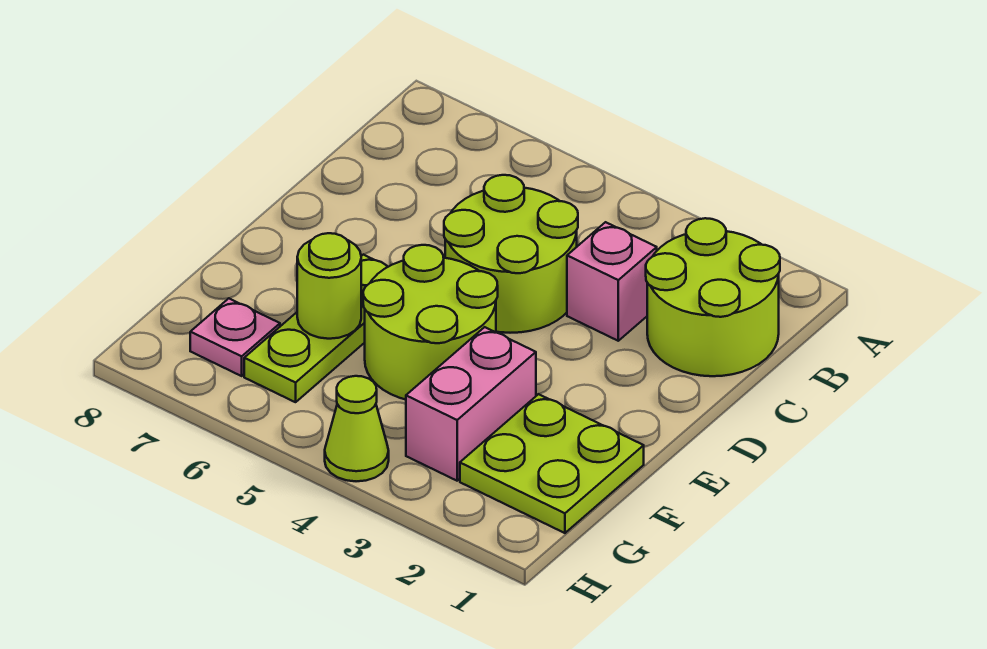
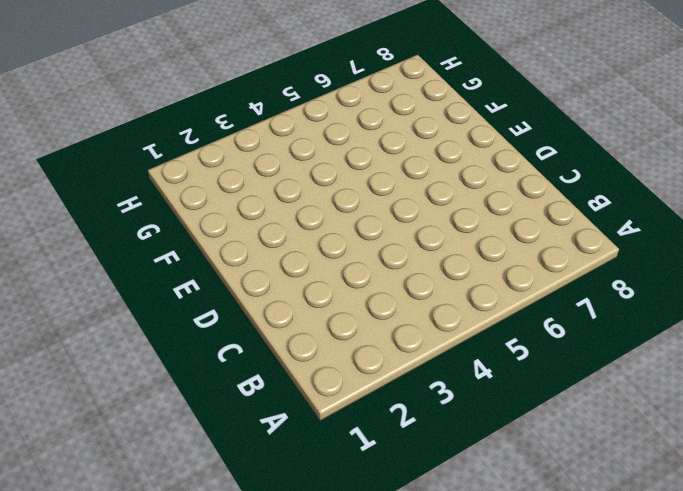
none -> lime round brick B1:C2 level 1
none -> pink brick C3 level 1

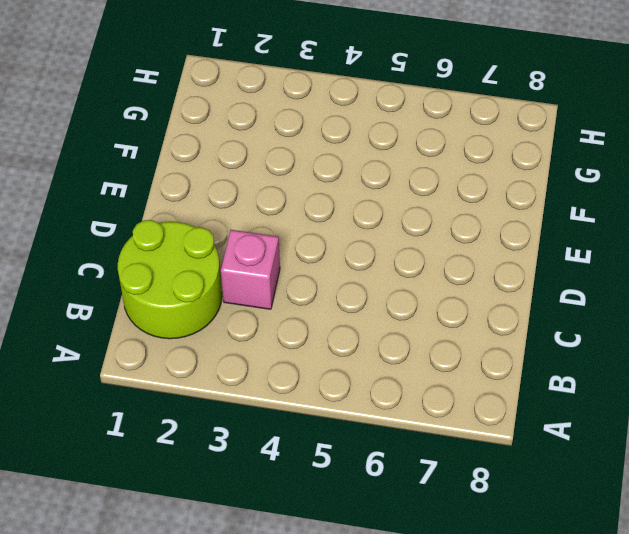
none -> lime round brick C4:D5 level 1
none -> lime round brick E4:F5 level 1

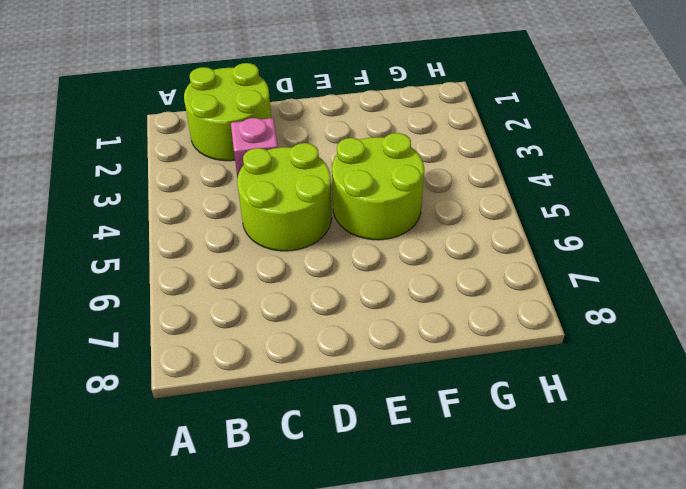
none -> lime plate E6:G6 level 1
none -> lime plate F1:G2 level 1

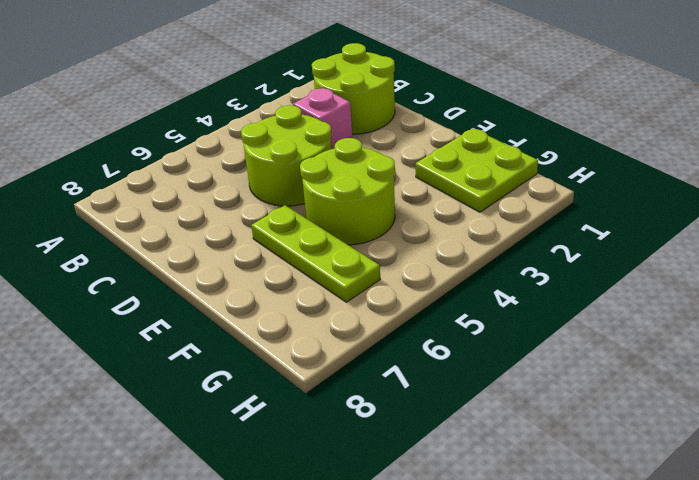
none -> pink brick F3:G3 level 1
none -> pink plate G7 level 1

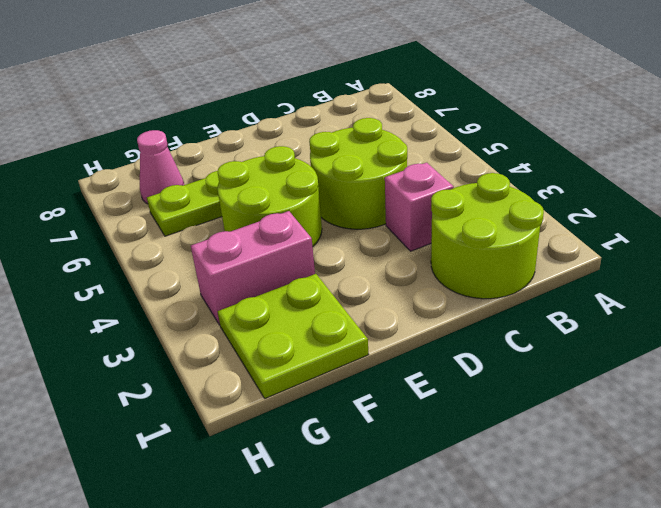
pink cone G7 level 1 -> pink plate G7 level 1
none -> lime cone H4 level 1
none -> lime round brick F6 level 2

